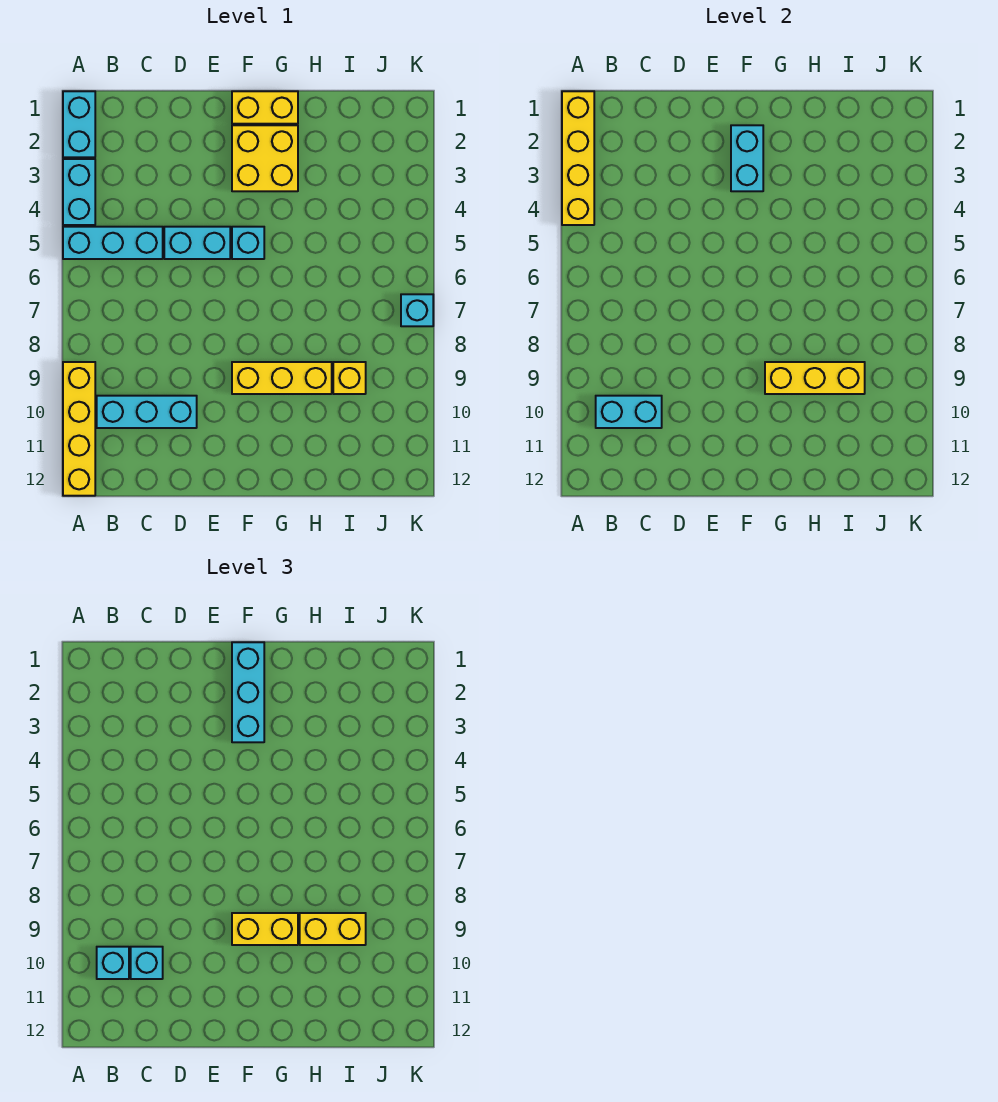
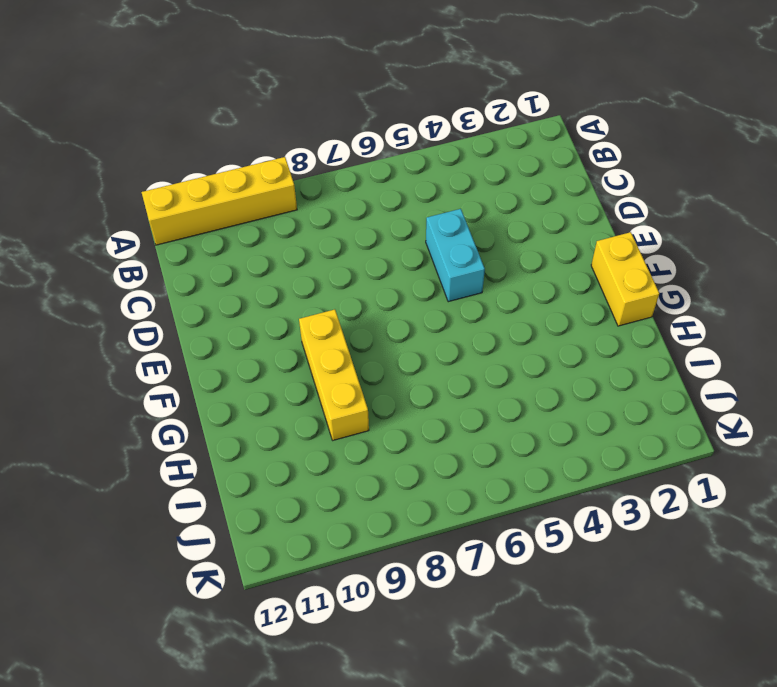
none -> cyan brick A1:A2 level 1
none -> cyan brick A3:A4 level 1
none -> cyan brick A5:C5 level 1

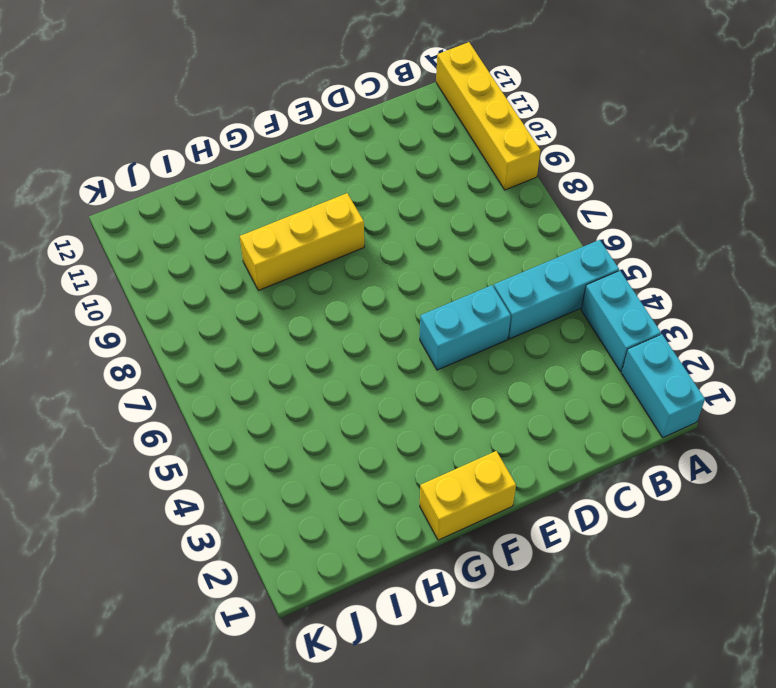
none -> cyan brick B10:D10 level 1
none -> yellow brick F2:G3 level 1
none -> cyan brick F5 level 1

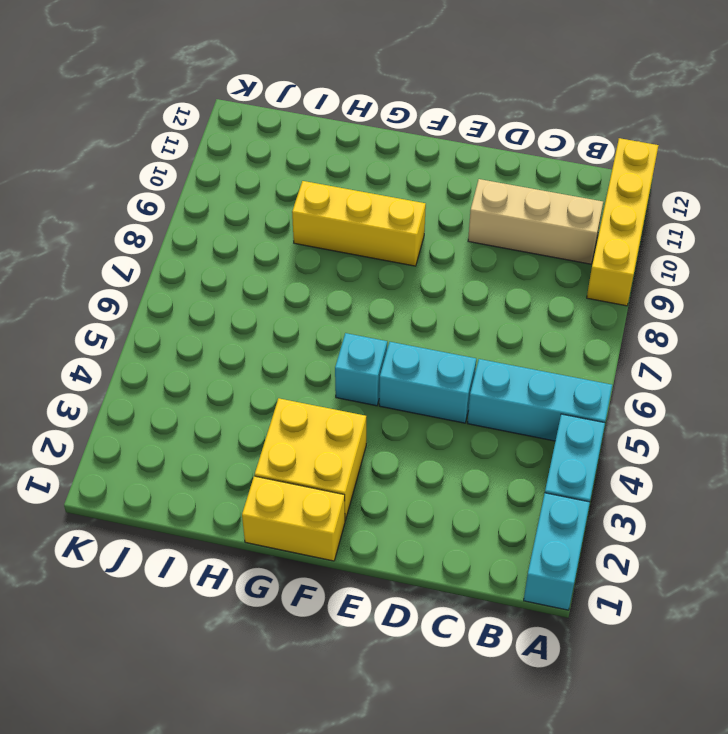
tan brick B10:D10 level 1 -> cyan brick B10:D10 level 1
none -> yellow brick I9 level 1
none -> cyan brick K7 level 1
none -> yellow brick A1:A4 level 2

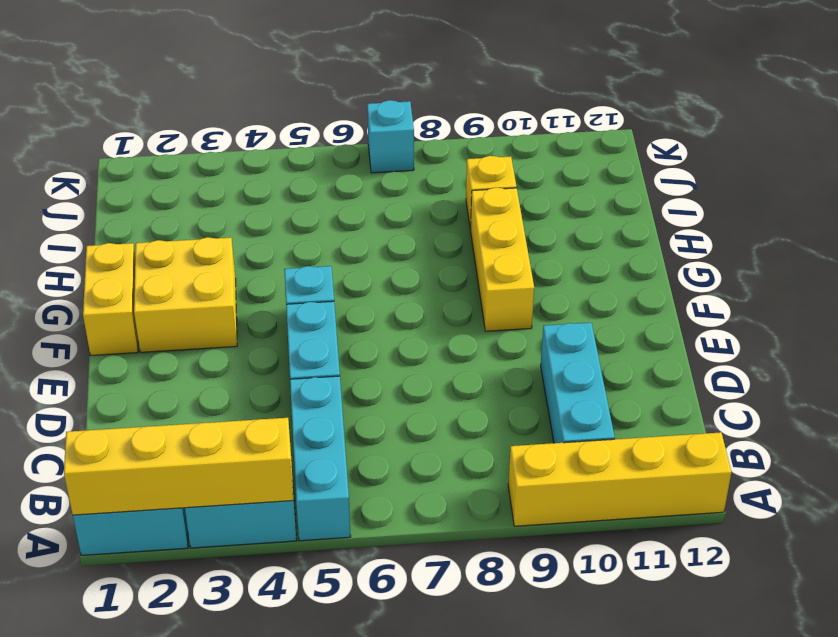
none -> cyan brick B10:C10 level 2
none -> cyan brick F2:F3 level 2
none -> yellow brick G9:I9 level 2

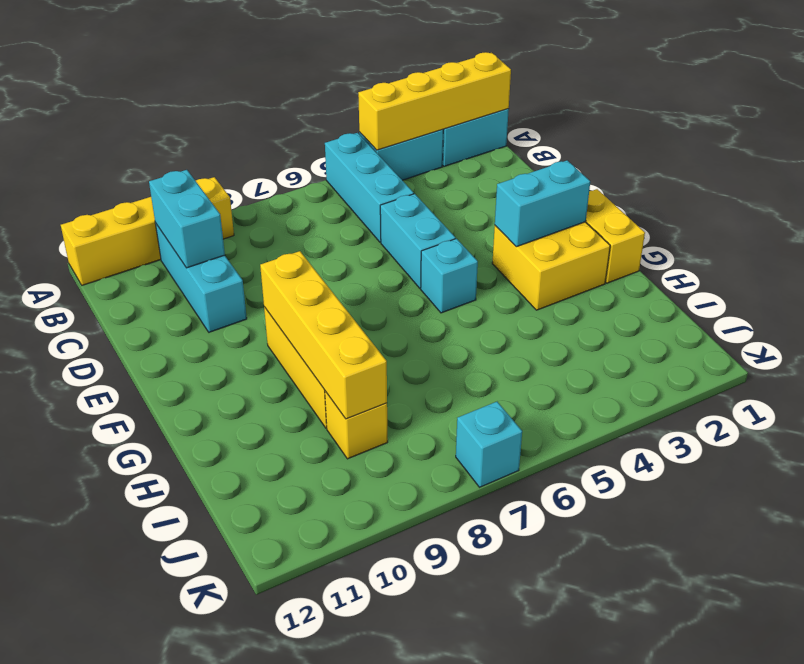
yellow brick F9:I9 level 2 -> yellow brick G9:I9 level 2
none -> cyan brick B10 level 3
none -> cyan brick C10 level 3
none -> cyan brick F1:F3 level 3

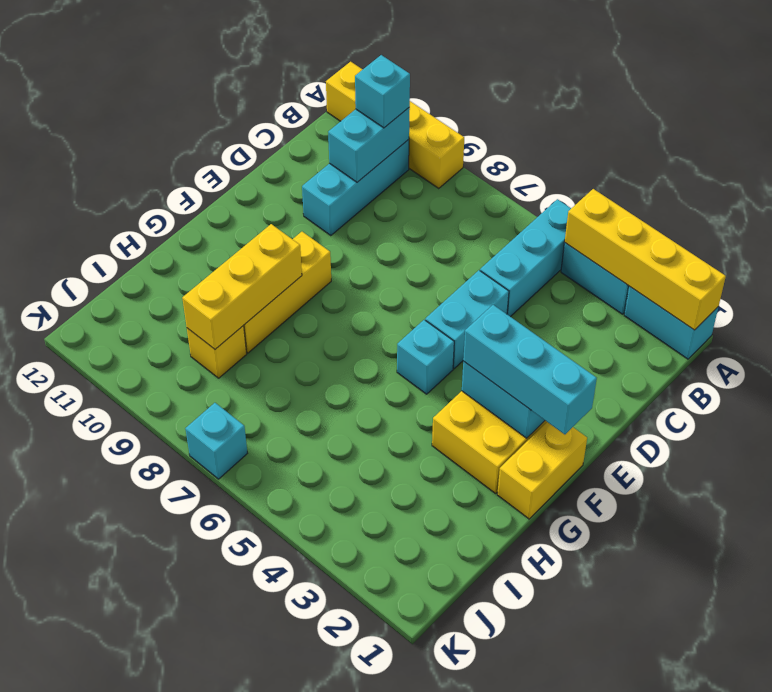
none -> cyan brick C10 level 3
none -> yellow brick F9:G9 level 3
none -> yellow brick H9:I9 level 3

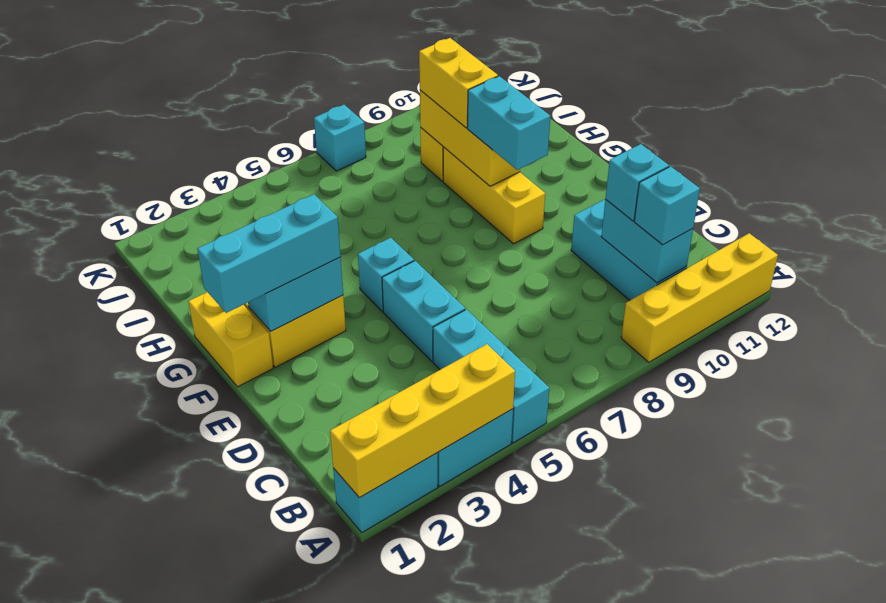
cyan brick F9:G9 level 3 -> yellow brick F9:G9 level 3

